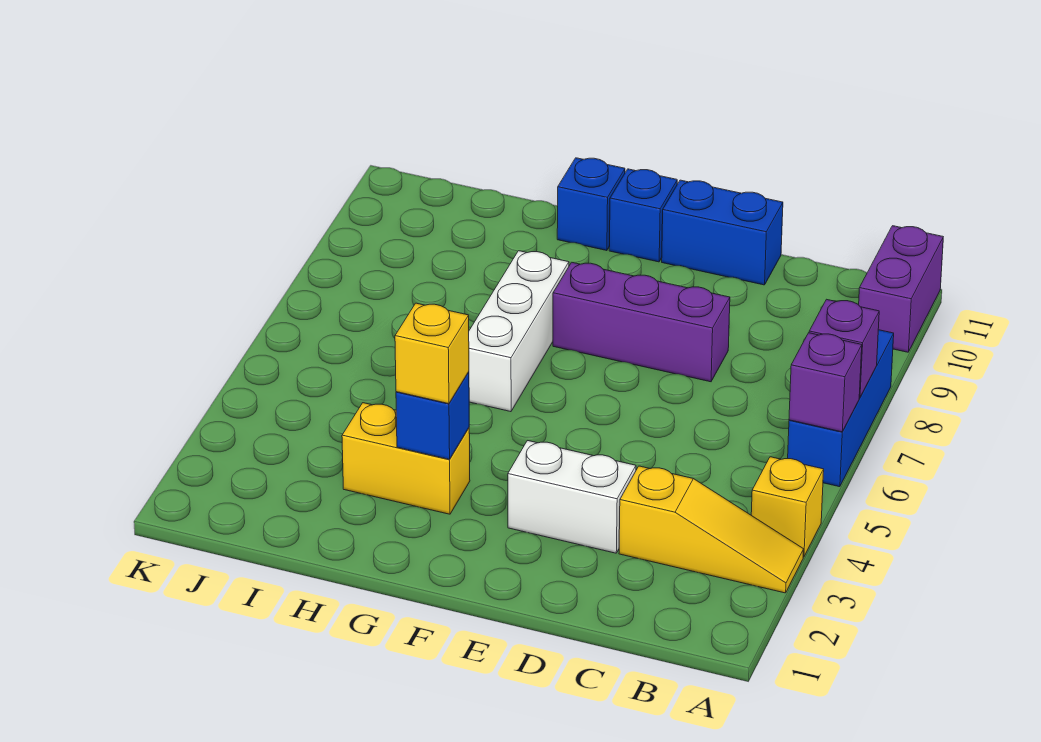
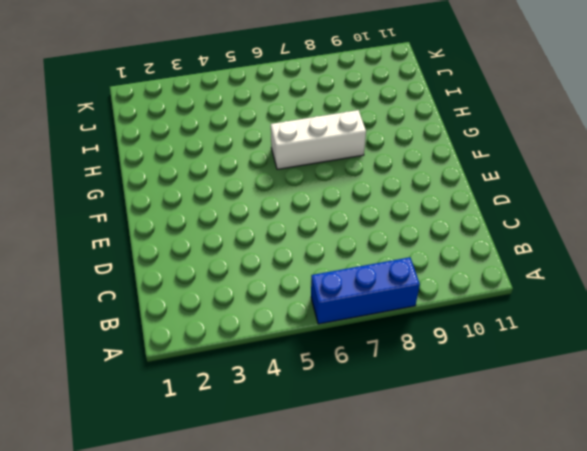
none -> yellow slope A3:C3 level 1 top C
none -> yellow brick A4 level 1
none -> purple brick A10:A11 level 1

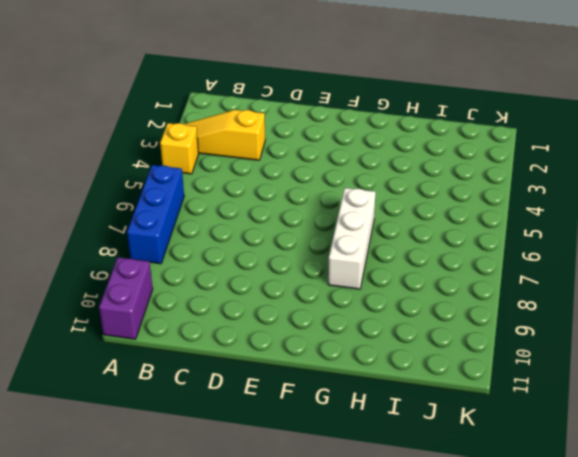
none -> white brick D3:E3 level 1
none -> purple brick D8:F8 level 1
none -> blue brick D11:E11 level 1

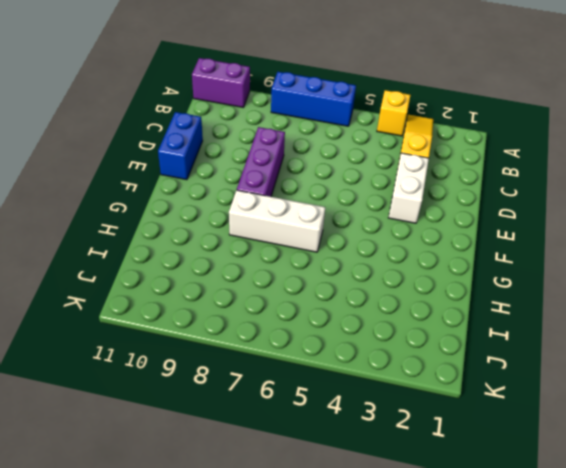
none -> blue brick F11 level 1
none -> yellow brick G3:H3 level 1
none -> blue brick G11 level 1

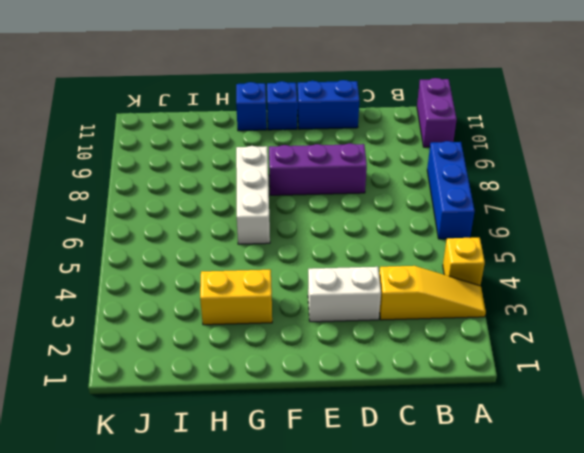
none -> purple brick A6 level 2
none -> purple brick A7 level 2
none -> blue brick G3 level 2

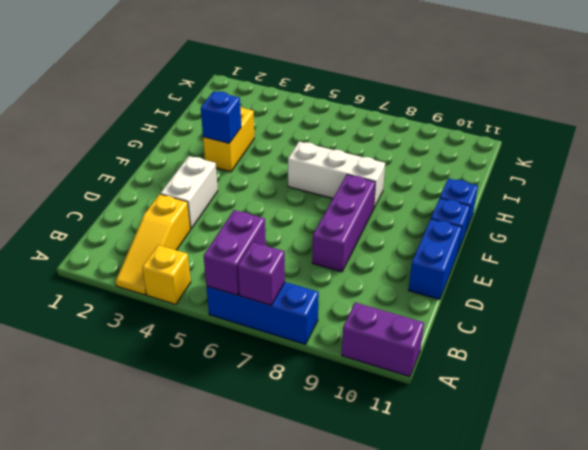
purple brick A6:B6 level 2 -> purple brick A6 level 2
none -> yellow brick G3 level 3

